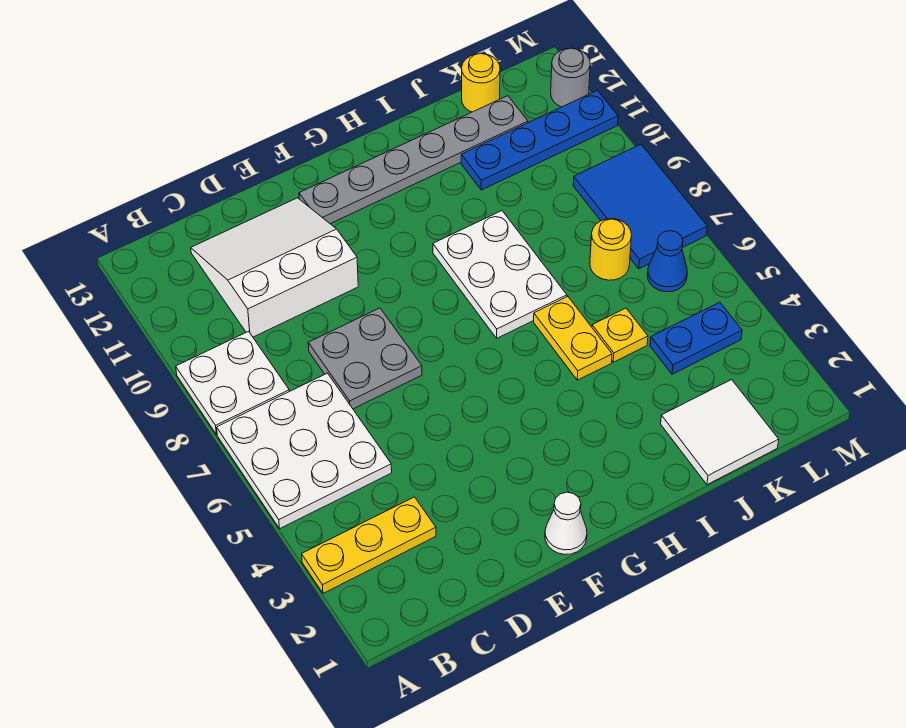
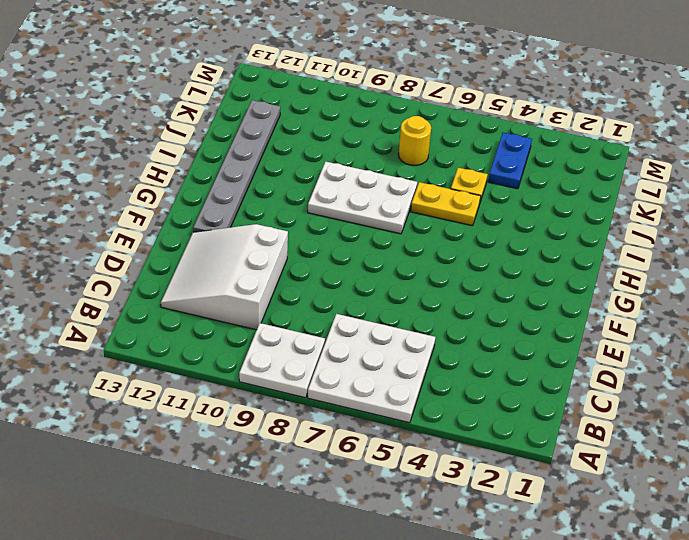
none -> yellow plate A3:C3 level 1
none -> grey plate D7:E8 level 1
none -> white cone F1 level 1

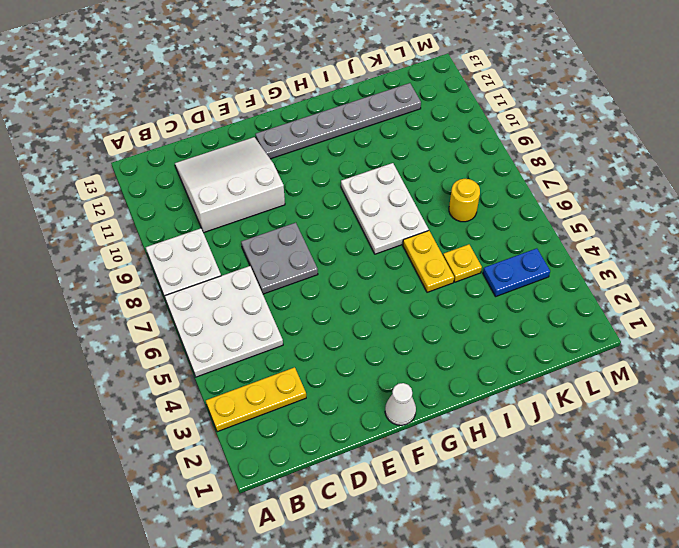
none -> white tile J1:K2 level 1
none -> blue plate J11:M11 level 1
none -> yellow round brick K13 level 1

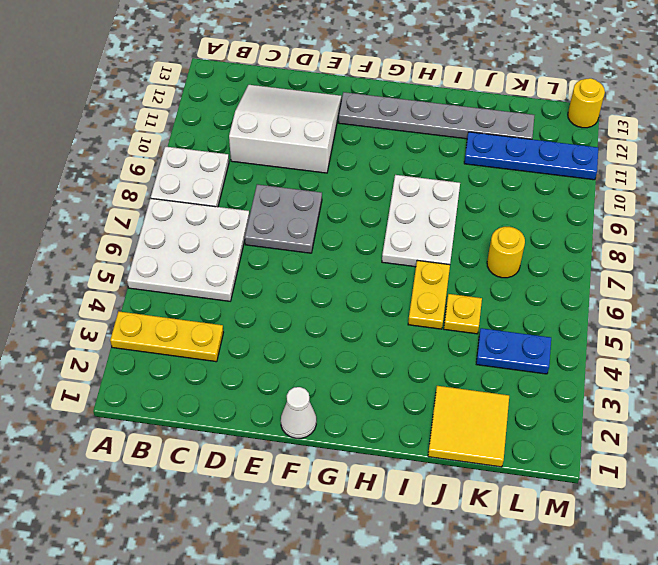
yellow tile J1:K2 level 1 -> white tile J1:K2 level 1
yellow round brick M13 level 1 -> yellow round brick K13 level 1
none -> blue cone L6 level 1
none -> blue tile L7:M9 level 1
none -> grey round brick M12 level 1

